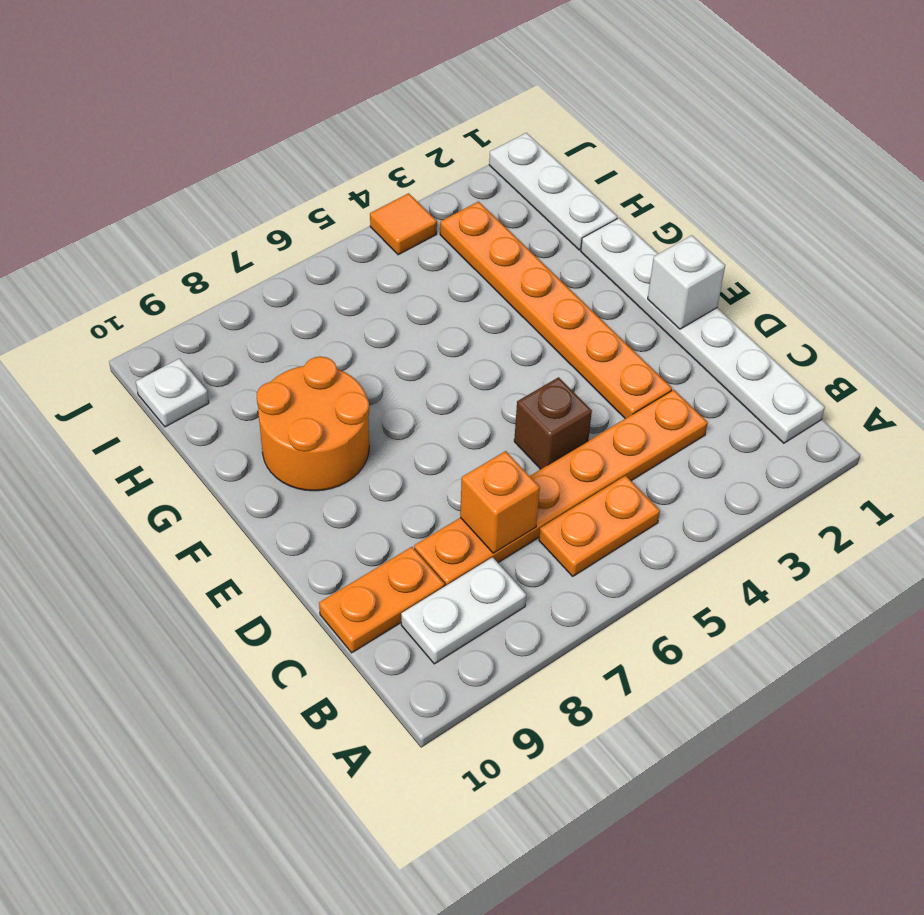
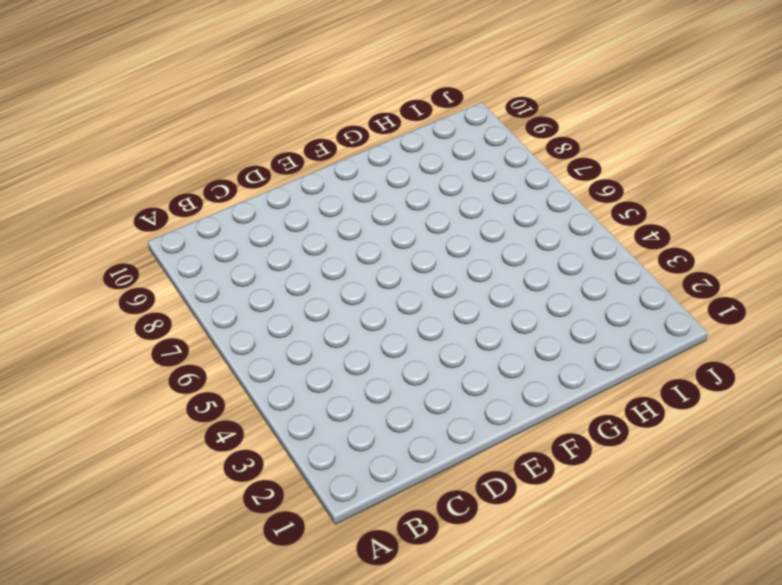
none -> white plate B1:G1 level 1
none -> orange plate B5:B6 level 1
none -> white plate B8:B9 level 1

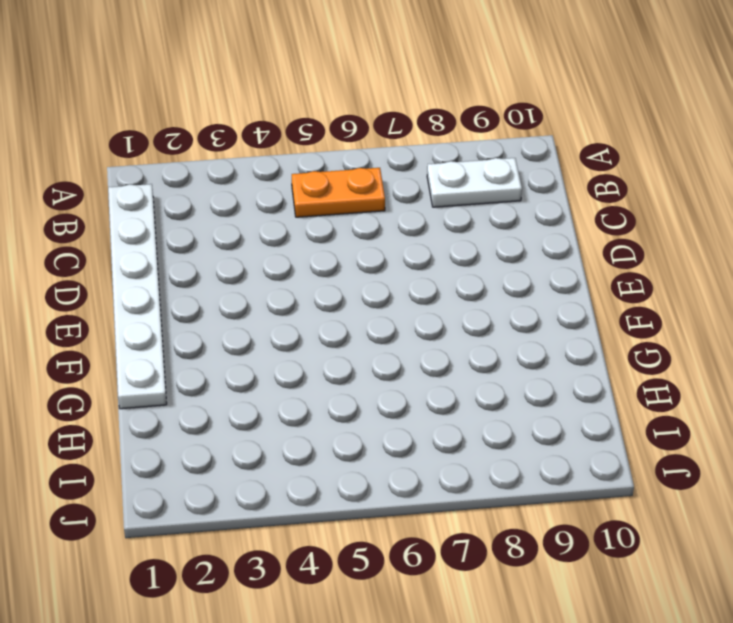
none -> orange plate C3:C8 level 1
none -> orange plate C9:C10 level 1
none -> orange plate D3:I3 level 1

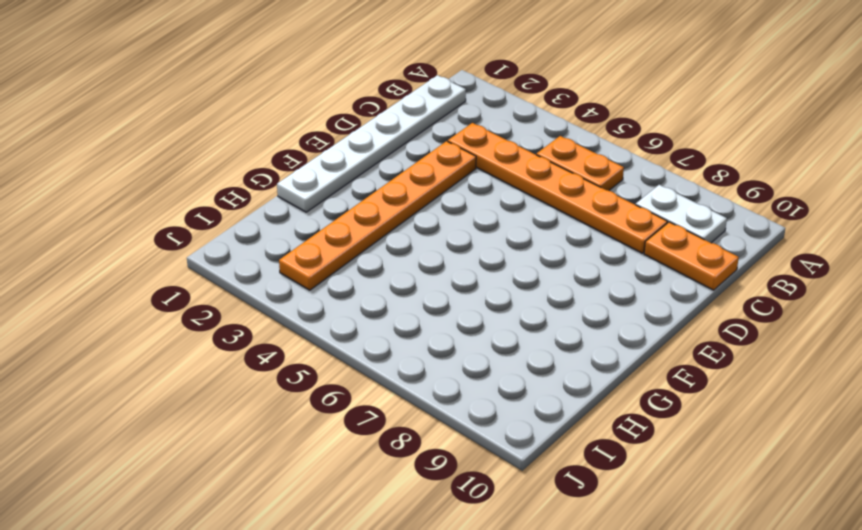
none -> brown brick D5 level 1
none -> orange round brick F8:G9 level 1
none -> white plate H1:J1 level 1

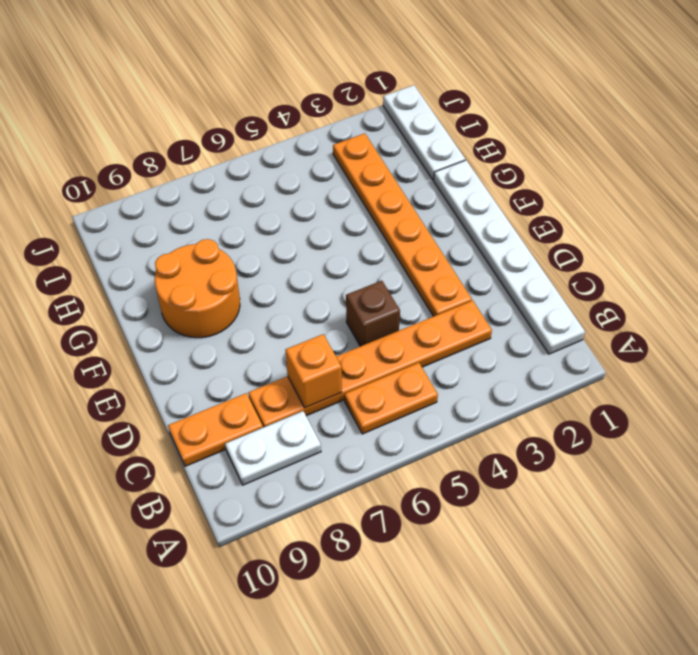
none -> white plate I10 level 1
none -> orange tile J4 level 1
none -> white brick E1 level 2

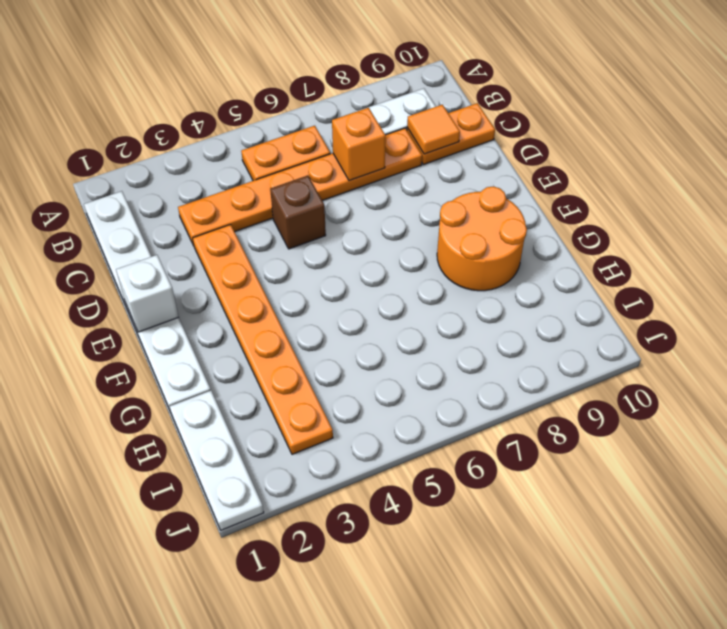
orange tile C9 level 2 -> orange tile J4 level 1
none -> white plate I10 level 1

